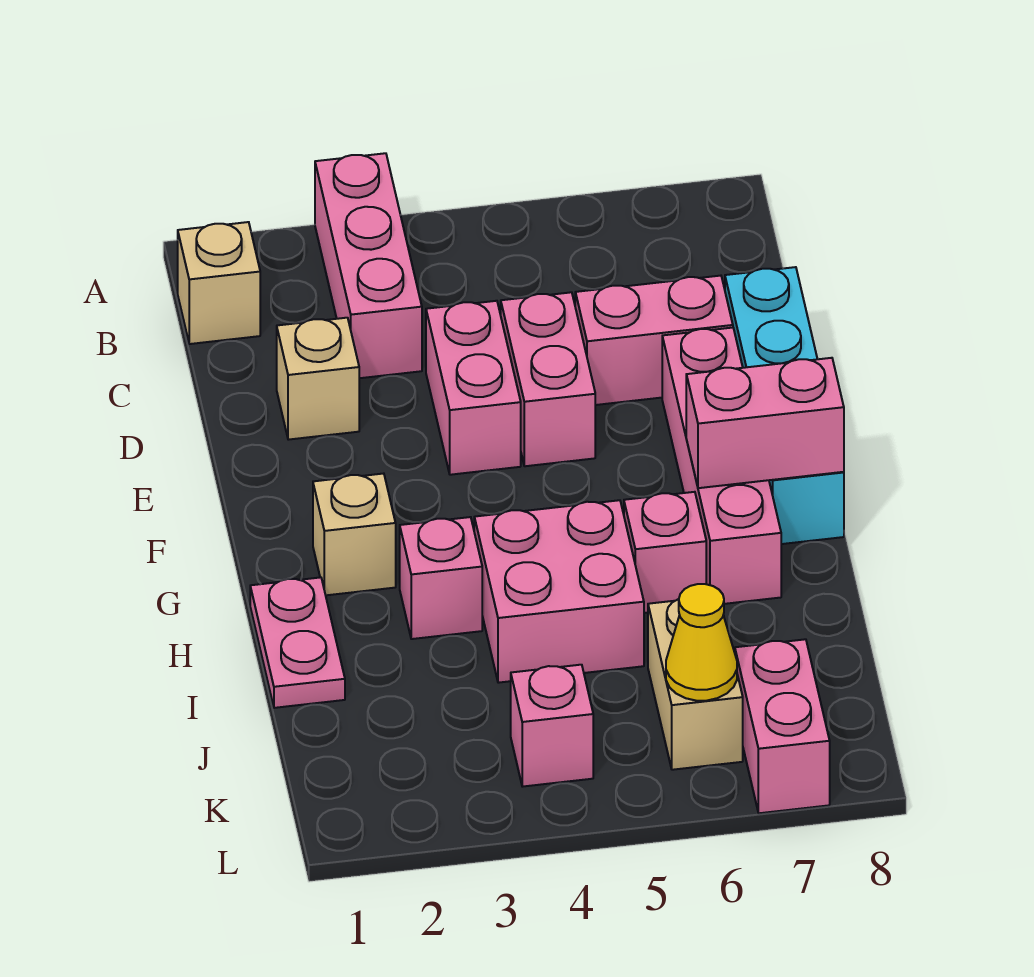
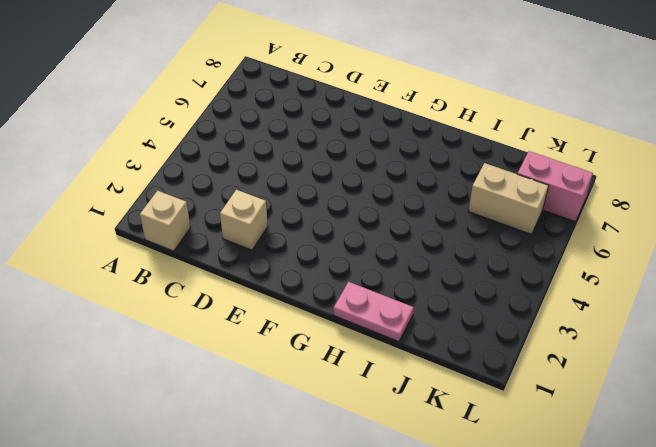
none -> pink brick A3:C3 level 1
none -> pink brick D4:E4 level 1
none -> pink brick D5:E5 level 1

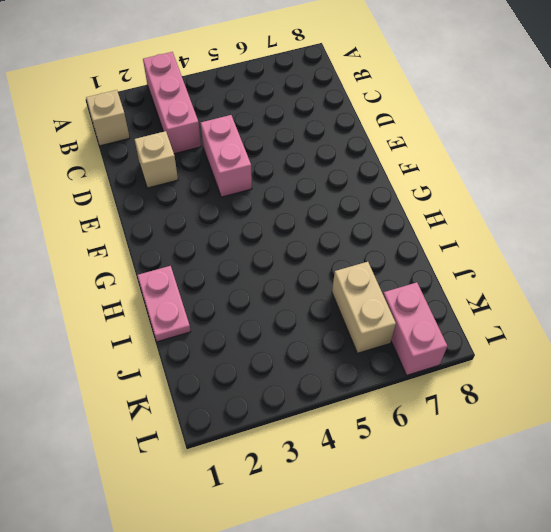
none -> pink brick D5:E5 level 1
none -> pink brick D6:D7 level 1
none -> cyan brick D8:G8 level 1

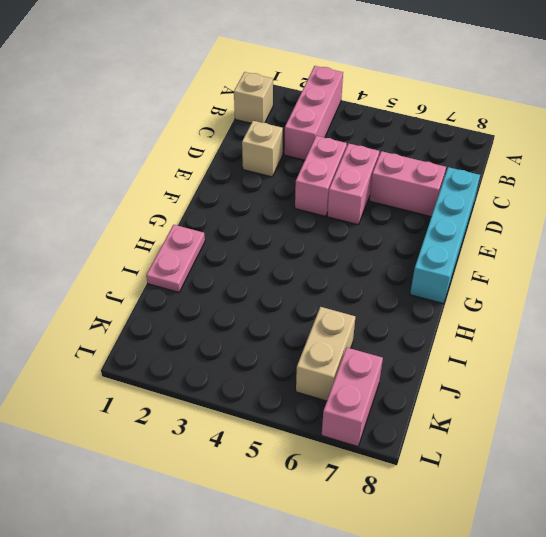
none -> pink brick E7:H7 level 1
none -> tan brick G2 level 1
none -> pink brick H3 level 1

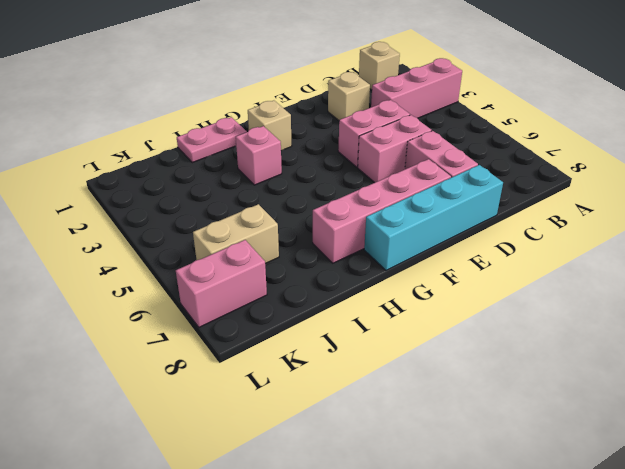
none -> pink brick H4:I5 level 1
none -> pink brick H6 level 1
none -> pink brick K4 level 1

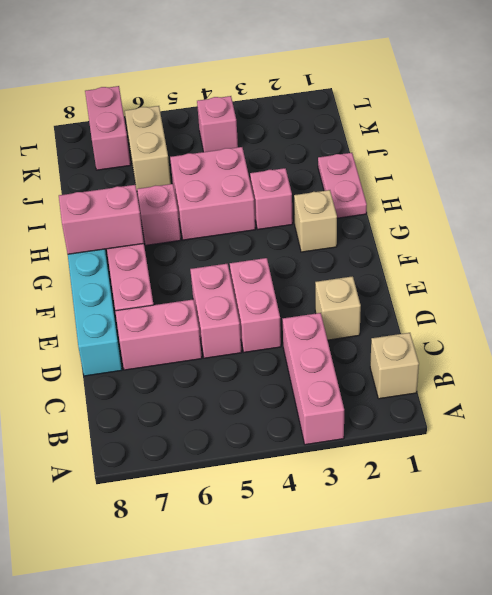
none -> yellow cone K6 level 2

